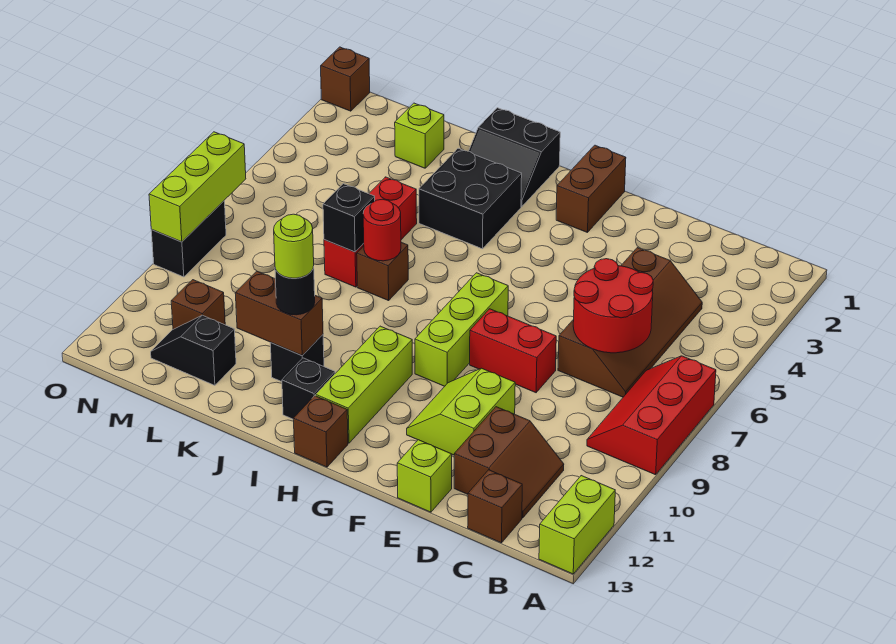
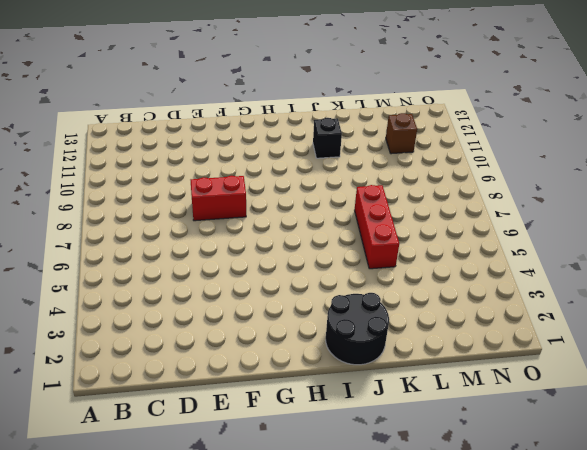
black round brick I1:J2 level 1 -> black slope I1:J2 level 1 top 1
none -> red slope A7:B9 level 1 top A
none -> lime brick A12:A13 level 1
none -> brown slope C4:D7 level 1 top D
none -> brown slope C11:D12 level 1 top D

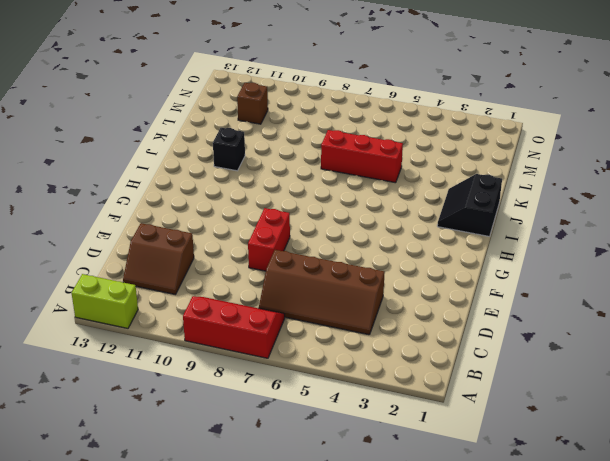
none -> brown brick C13 level 1
none -> lime slope E10:F11 level 1 top E
none -> lime brick E13 level 1
none -> brown brick G1:G2 level 1

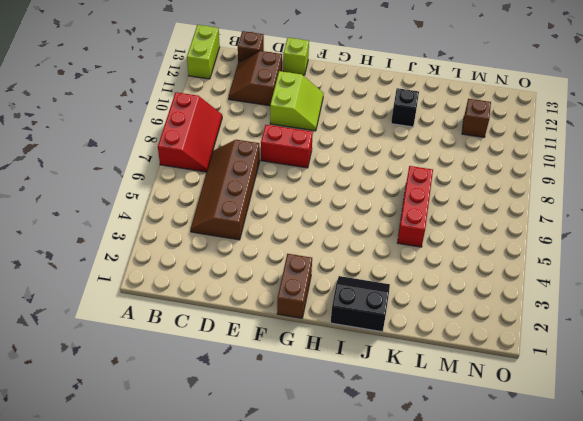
none -> lime brick G7:G9 level 1
none -> lime brick H10:H12 level 1
none -> brown brick H13 level 1
none -> black brick I3:J4 level 1

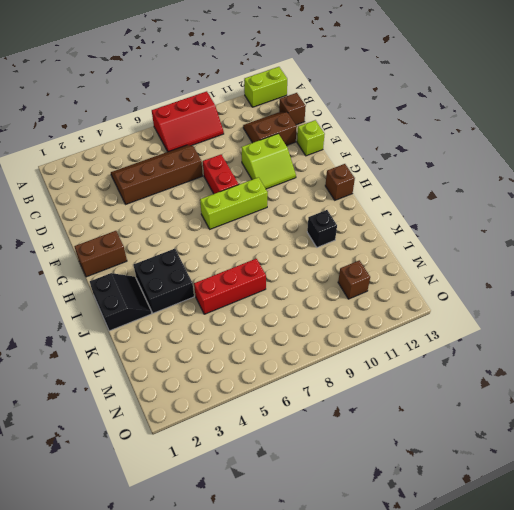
none -> lime brick H10:H12 level 1
none -> black brick I12 level 1
none -> brown brick J7 level 1
none -> lime brick L2 level 1

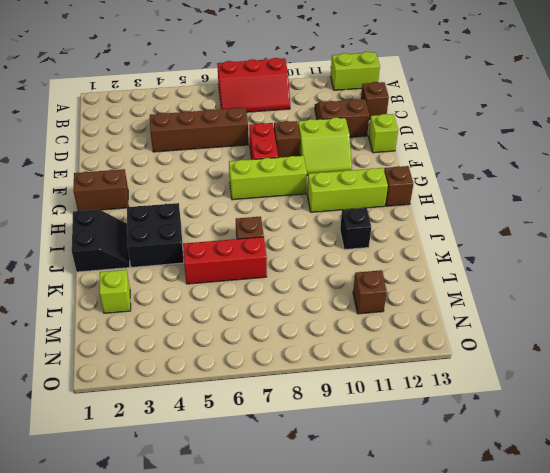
brown brick E9 level 1 -> brown brick O1 level 1
none -> black brick I12 level 1
none -> black slope L12:M12 level 1 top L
none -> black brick O8:O9 level 1
none -> red round brick C6:D7 level 2

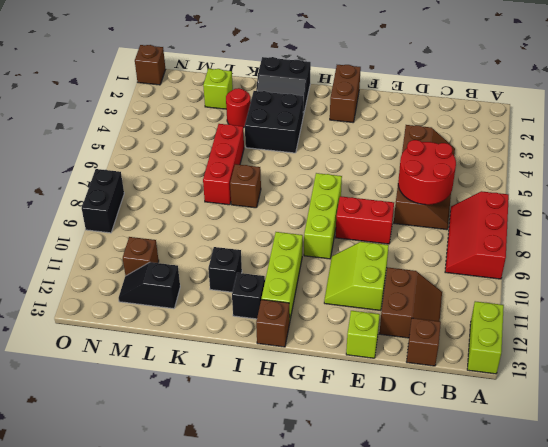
red round brick K3 level 1 -> red round brick J7 level 2
none -> brown brick J11:K11 level 2
none -> black brick K7 level 2
none -> lime brick O7:O9 level 2
none -> black round brick J11 level 3

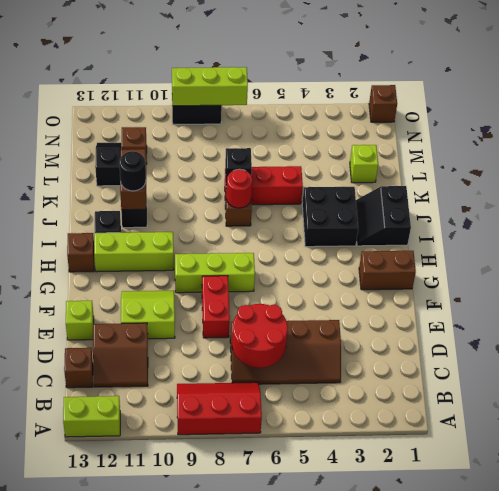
none -> lime round brick J11 level 4

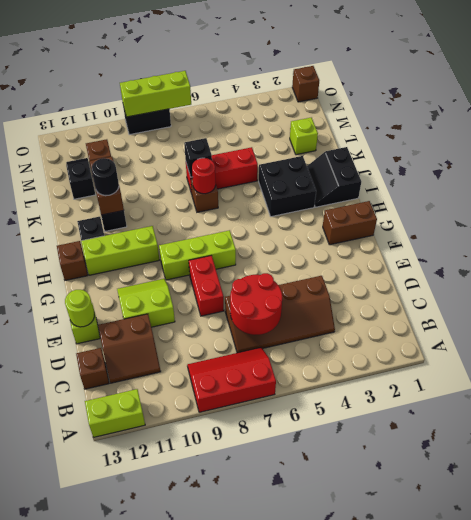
lime round brick E13 level 2 -> lime round brick J11 level 4

